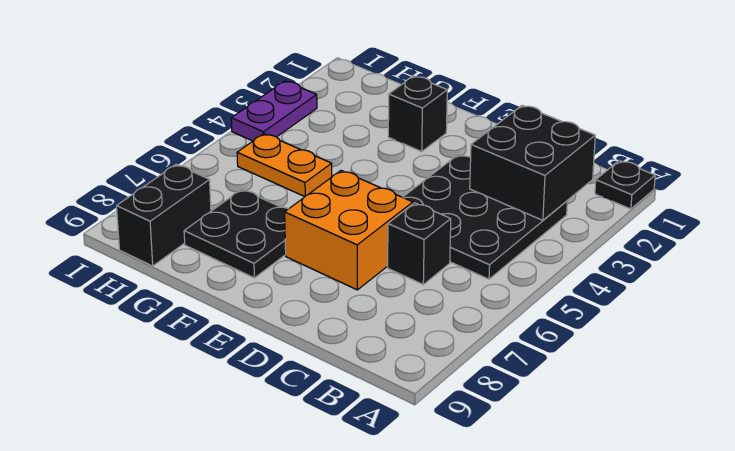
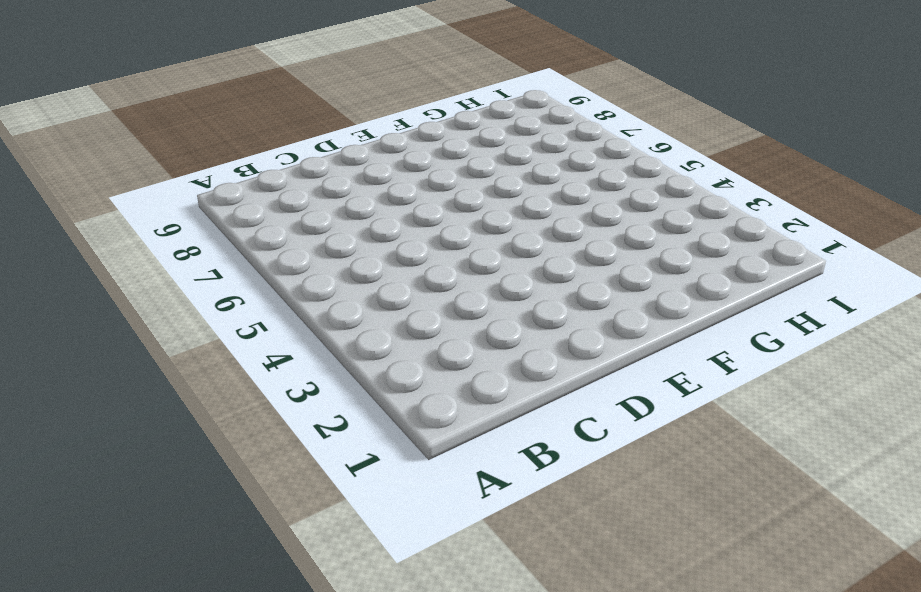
none -> black plate A1 level 1
none -> black plate B3:D5 level 1

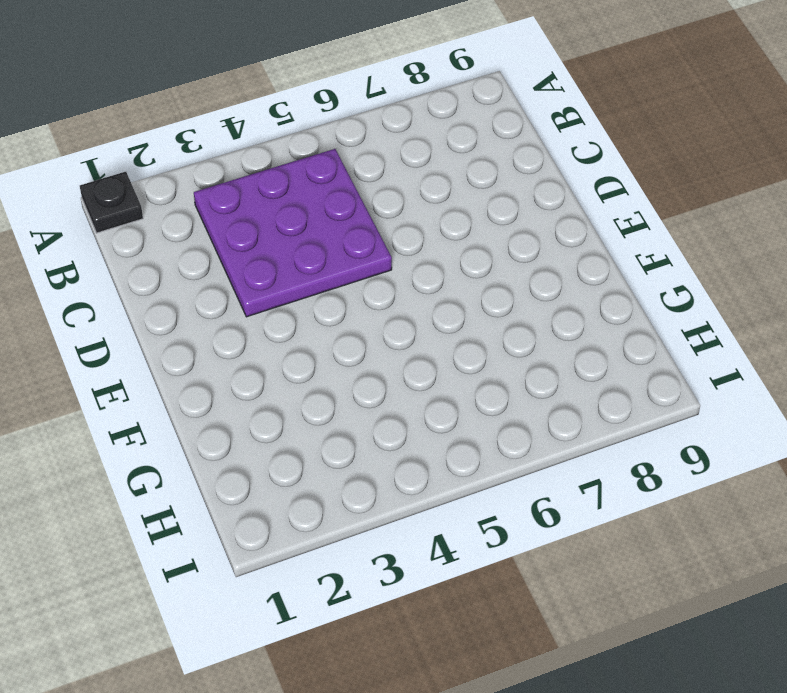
purple plate B3:D5 level 1 -> black plate B3:D5 level 1
none -> black brick C6 level 1
none -> orange brick D6:E7 level 1

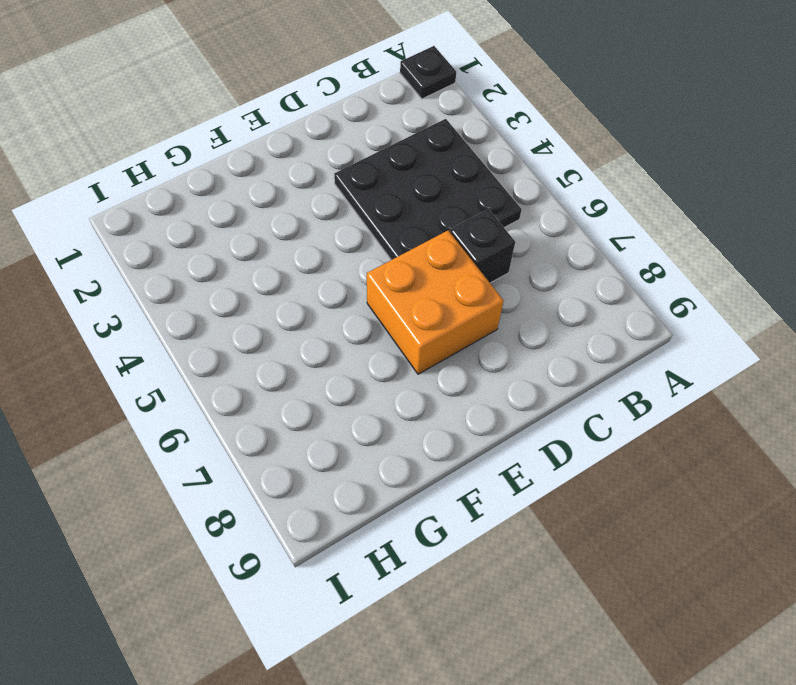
none -> black brick F2 level 1
none -> black plate F7:G8 level 1

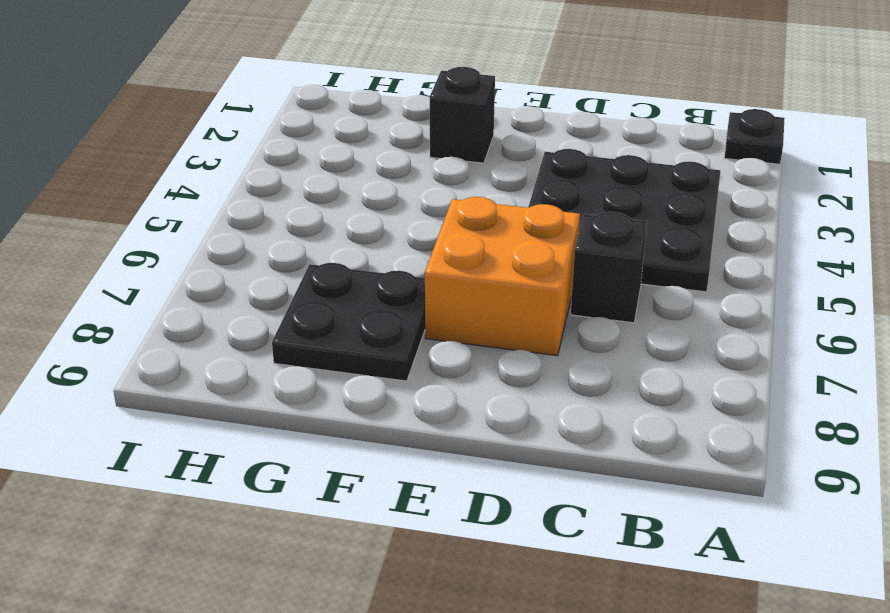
none -> orange plate G5:H5 level 1
none -> black brick H8:H9 level 1

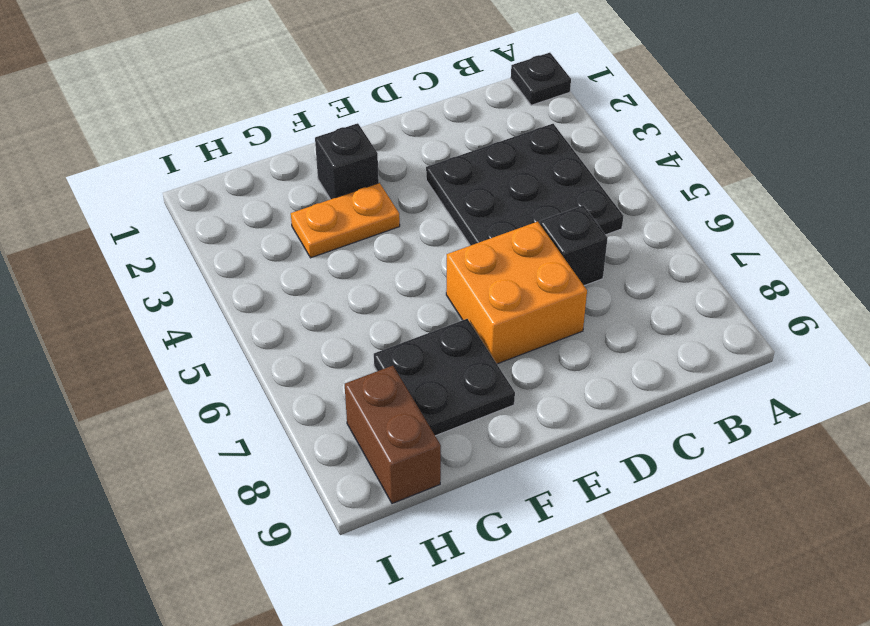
orange plate F3:G3 level 1 -> orange plate G5:H5 level 1
brown brick H8:H9 level 1 -> black brick H8:H9 level 1
none -> purple plate I3:I4 level 1
none -> black brick B2:C3 level 2

